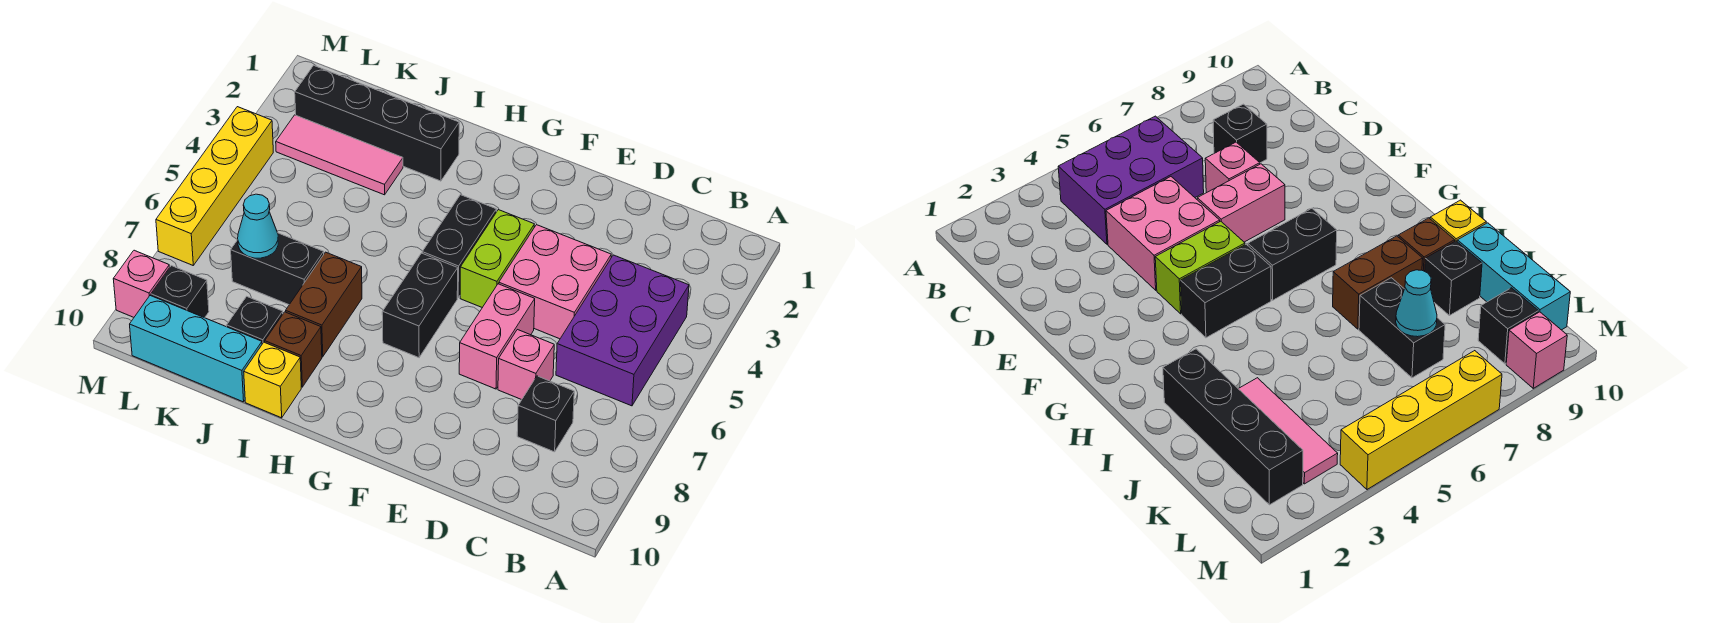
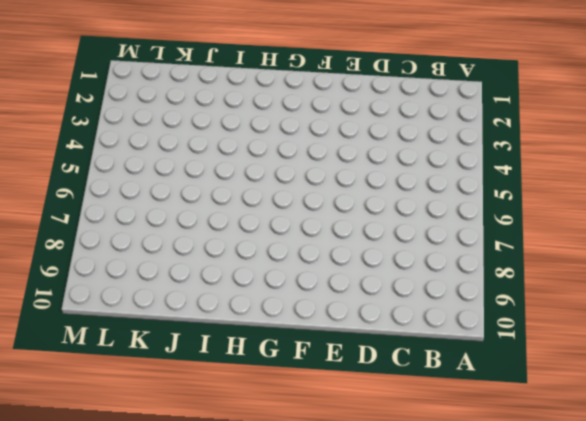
none -> purple brick B4:C6 level 1
none -> black brick C8 level 1
none -> pink brick D4:E5 level 1

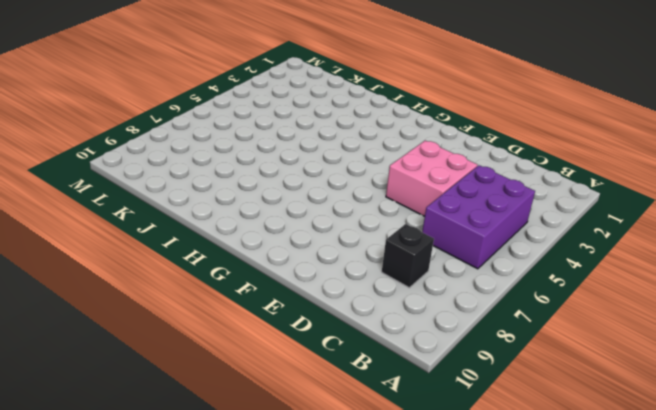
none -> pink brick D7 level 1
none -> pink brick E6:E7 level 1
none -> lime brick F4:F5 level 1

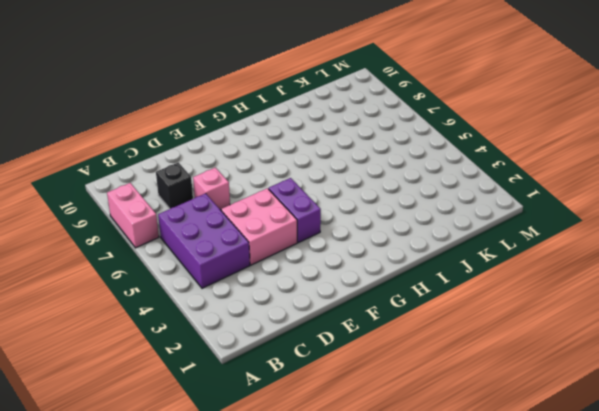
pink brick A7:A8 level 1 -> pink brick E6:E7 level 1
purple brick F4:F5 level 1 -> lime brick F4:F5 level 1
none -> black brick G4:G5 level 1
none -> black brick G6:G7 level 1
none -> black brick I2:L2 level 1

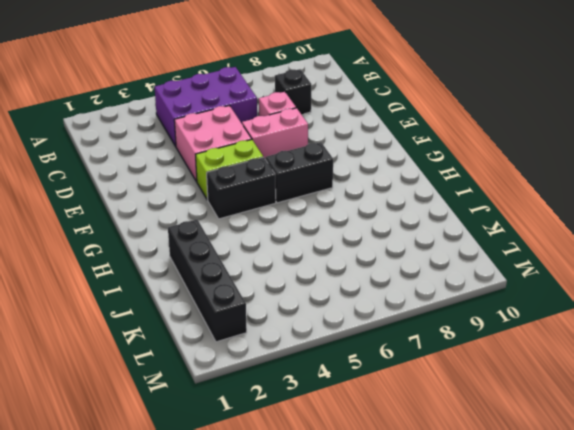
none -> brown brick I7:I8 level 1
none -> brown brick I9 level 1
none -> yellow brick I10 level 1

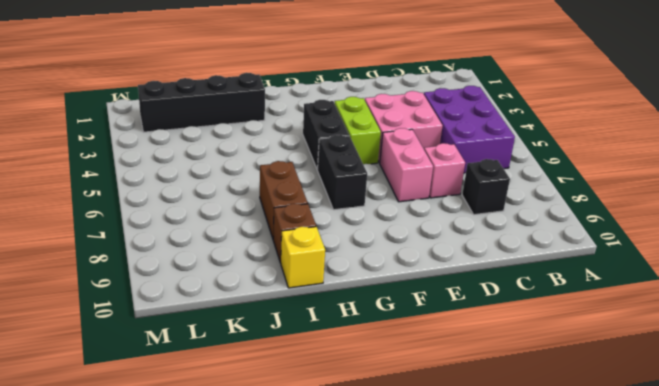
none -> pink tile J3:L3 level 1
none -> black brick J7:K7 level 1
none -> black brick J9 level 1

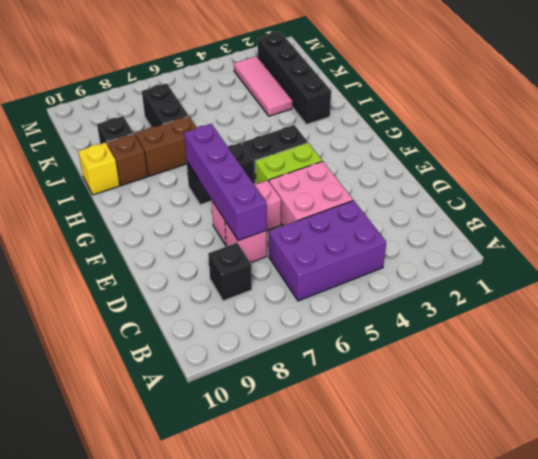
purple brick D7:G7 level 2 -> none
none -> cyan brick J10:L10 level 1
none -> black brick L9 level 1
none -> yellow brick M4:M7 level 1

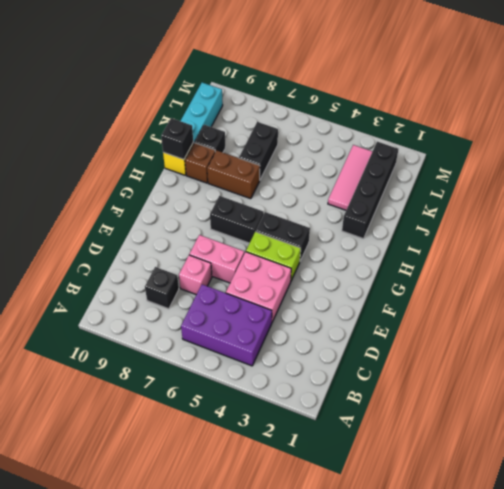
black brick I10 level 2 -> black brick L9 level 1
none -> yellow brick M4:M7 level 1
none -> pink brick M9 level 1
none -> cyan cone K7 level 2

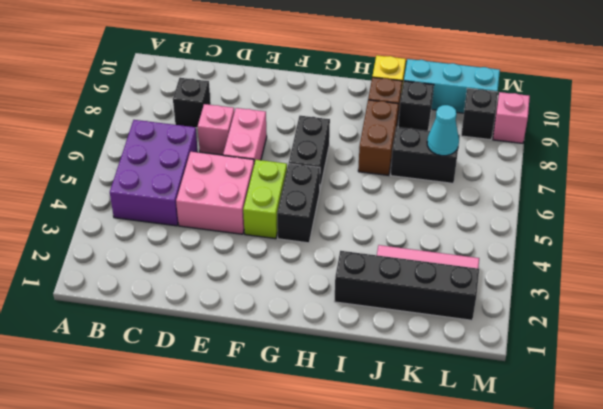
none -> yellow brick M4:M7 level 1

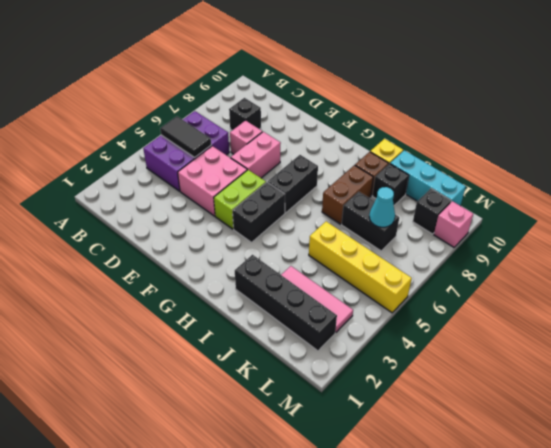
black tile B5:C5 level 2 -> none
yellow brick J5:M5 level 1 -> yellow brick M4:M7 level 1

